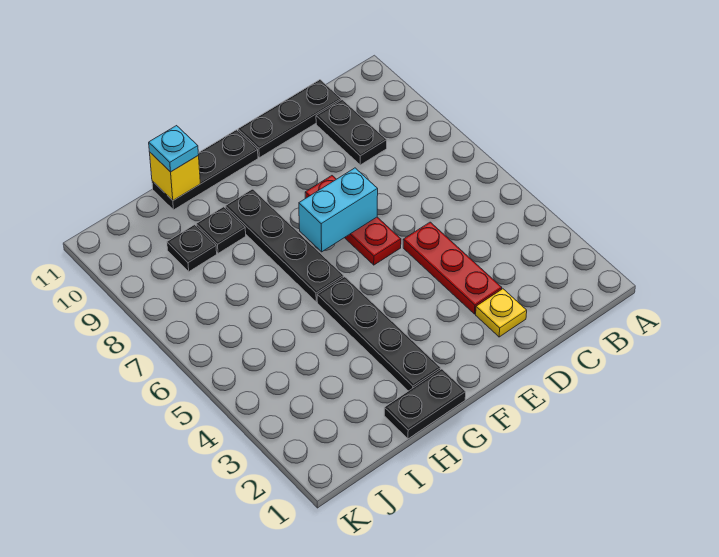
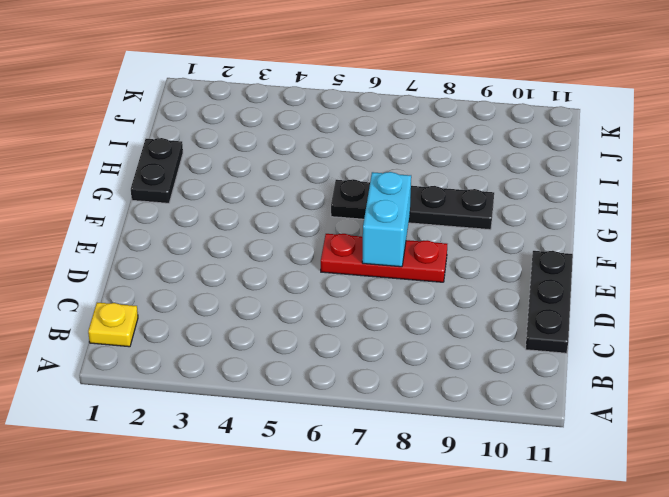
yellow plate B1 level 1 -> yellow plate D2 level 1
none -> black plate C9:C10 level 1
none -> red plate D3:D5 level 1
none -> black plate F11:H11 level 1

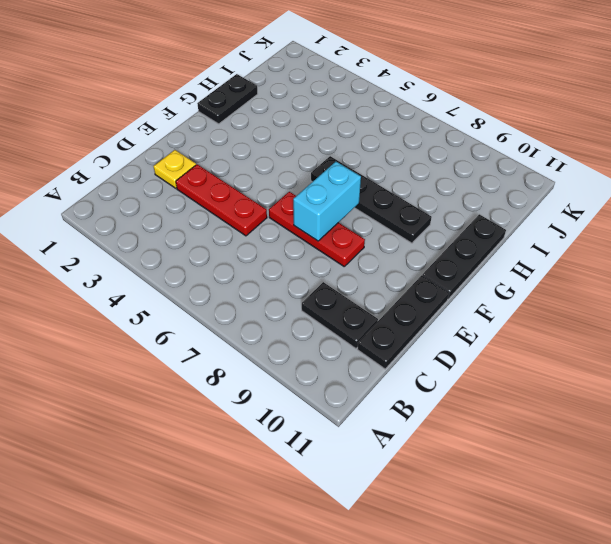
none -> black plate G2:G5 level 1
none -> black plate H9 level 1
none -> black plate I9 level 1

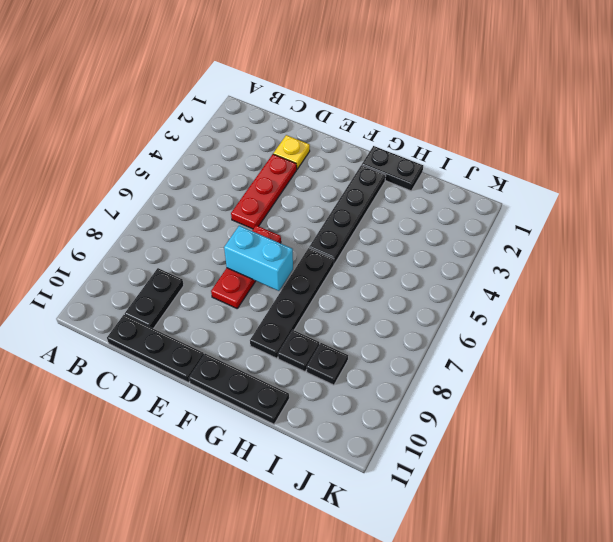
none -> yellow brick H11 level 2
none -> cyan plate H11 level 3

